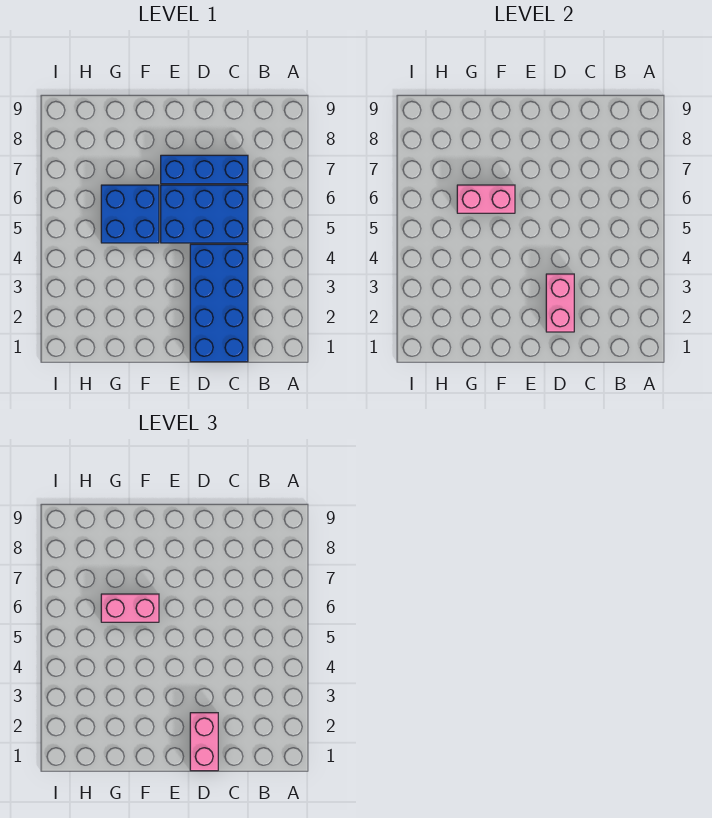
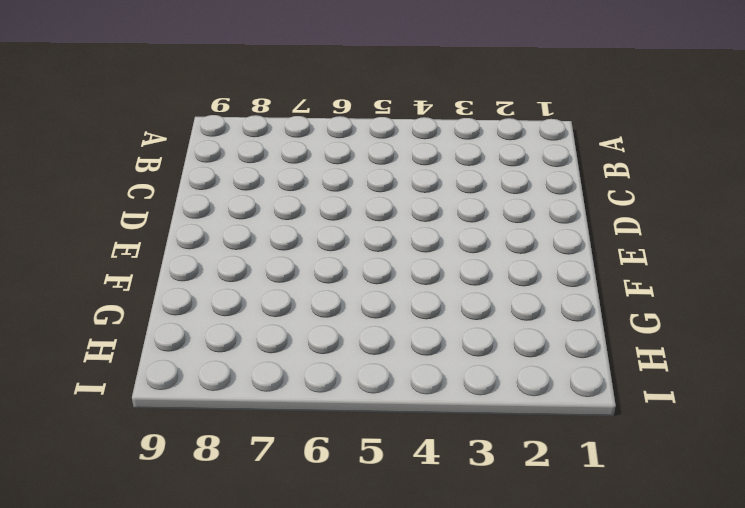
none -> blue brick C1:D4 level 1
none -> blue brick C5:E6 level 1

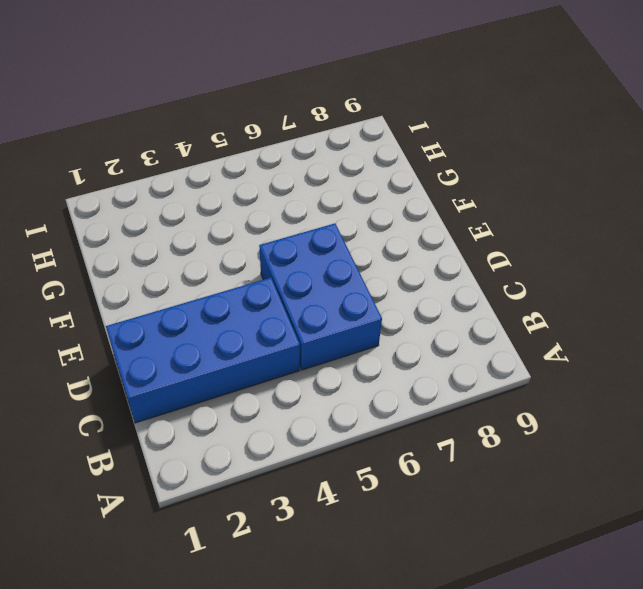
none -> blue brick C7:E7 level 1
none -> blue brick F5:G6 level 1

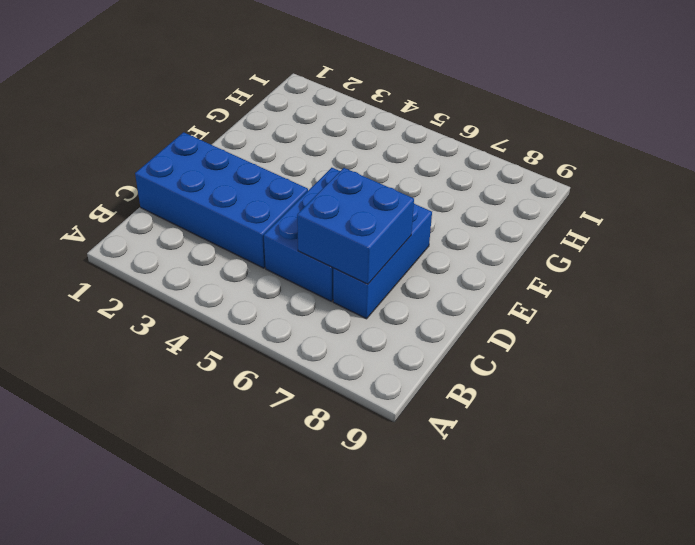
blue brick C6:D7 level 2 -> blue brick F5:G6 level 1
none -> pink brick D2:D3 level 2
none -> pink brick F6:G6 level 2

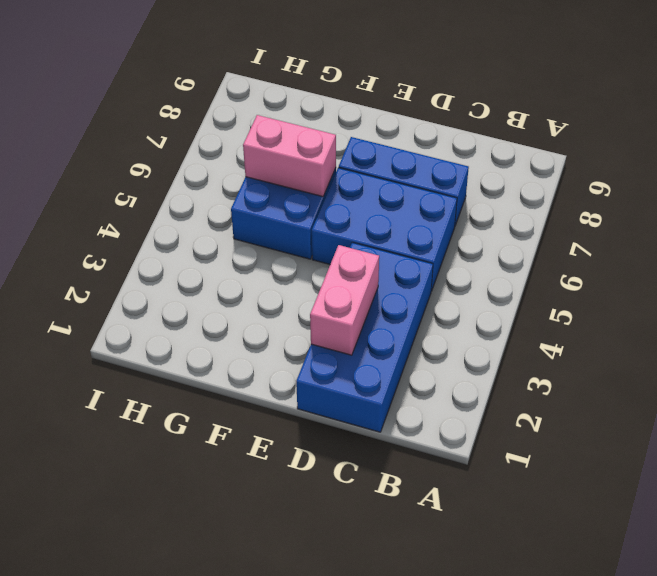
none -> pink brick D1:D2 level 3
none -> pink brick F6:G6 level 3

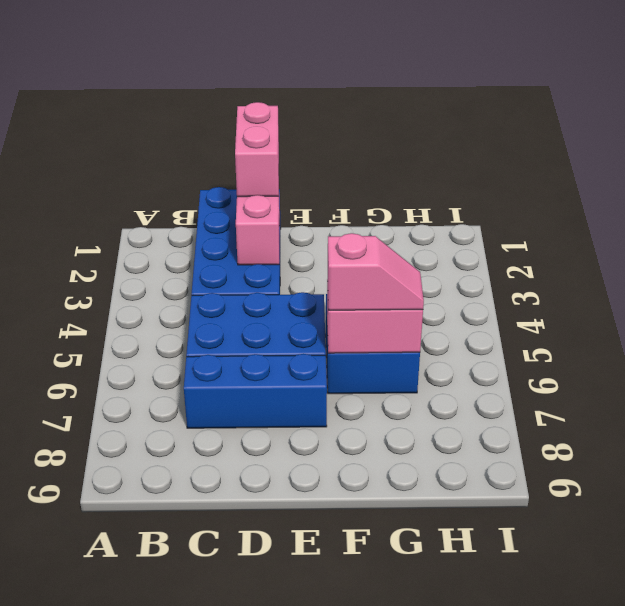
pink slope F6:G6 level 3 top F -> pink brick F6:G6 level 3

